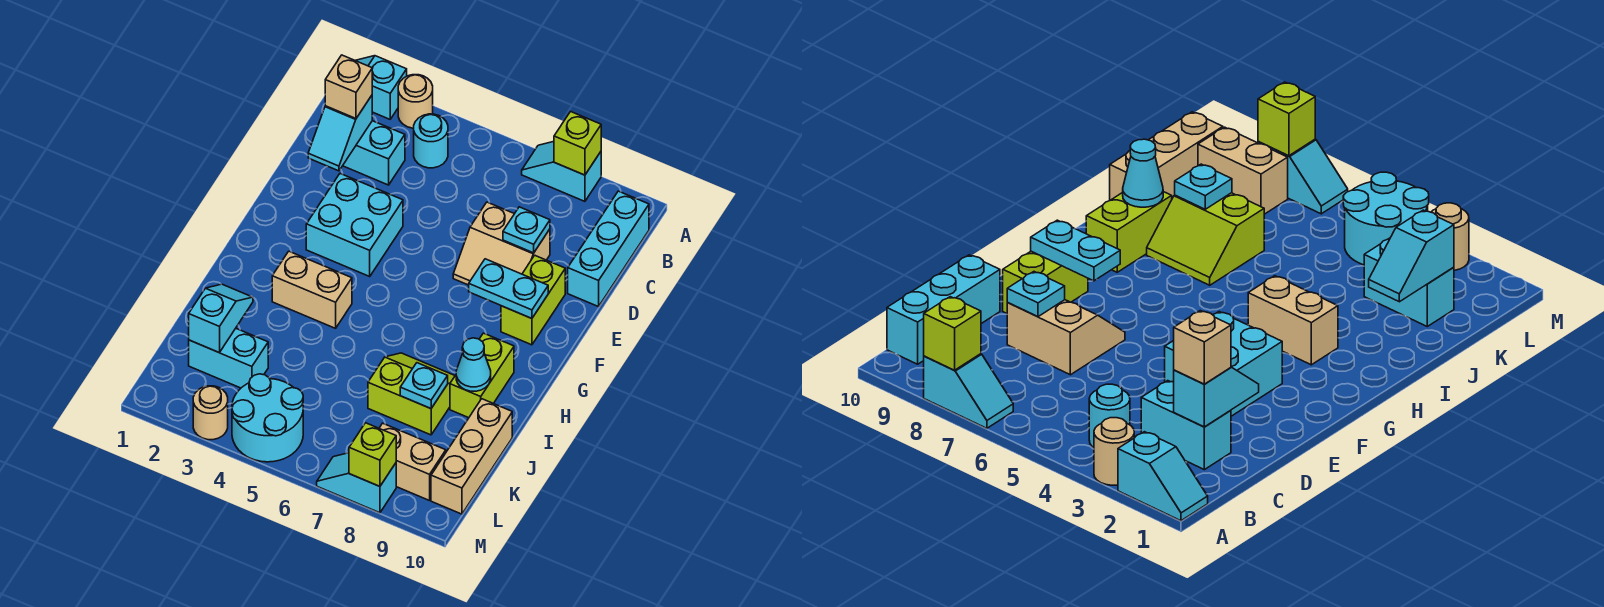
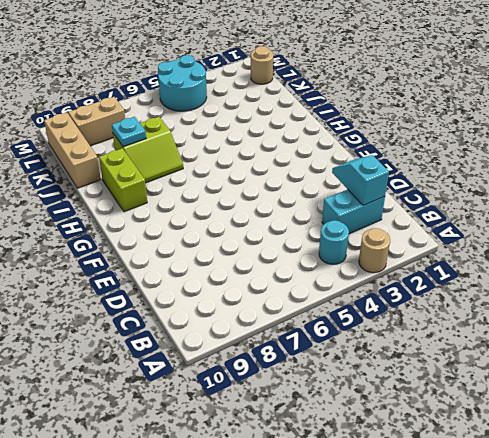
tan round brick L1 level 1 -> tan round brick M3 level 1
none -> cyan slope A1:A2 level 1 top 2
none -> cyan slope A7:A8 level 1 top 8
none -> cyan brick B10:D10 level 1

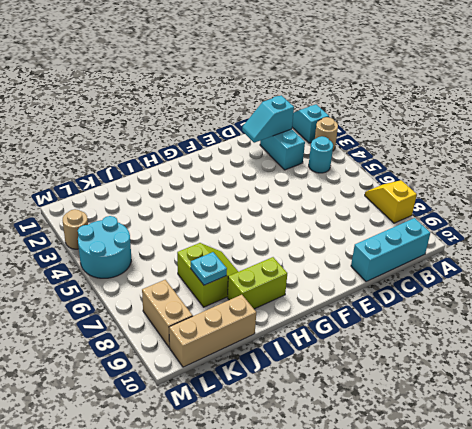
yellow slope A7:A8 level 1 top 8 -> cyan slope A7:A8 level 1 top 8
none -> tan slope D7:E8 level 1 top D
none -> cyan brick E3:F4 level 1
none -> lime brick E9:F9 level 1

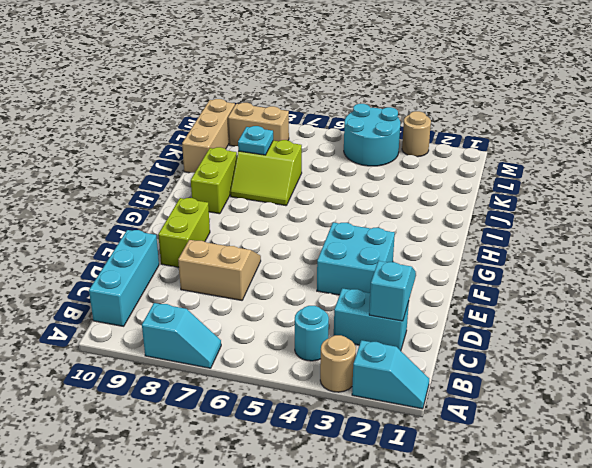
none -> tan brick H3:H4 level 1
none -> cyan brick K2:K3 level 1
none -> cyan slope M7:M8 level 1 top 8

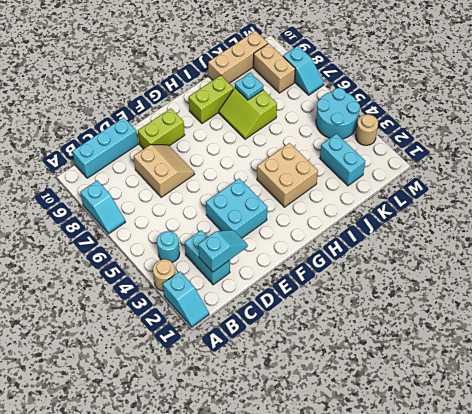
tan brick H3:I4 level 1 -> tan brick H3:H4 level 1
none -> lime brick A8 level 2
none -> cyan plate D8 level 2
none -> cyan plate F8:F9 level 2

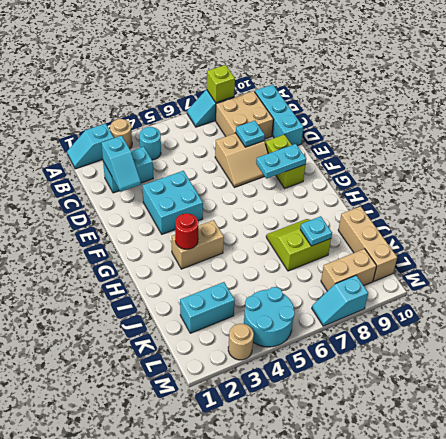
tan brick B8:C9 level 1 -> none
red round brick H3 level 2 -> none
none -> lime brick H9:I9 level 1
none -> cyan cone I9 level 2
none -> cyan slope J2:K2 level 2 top K

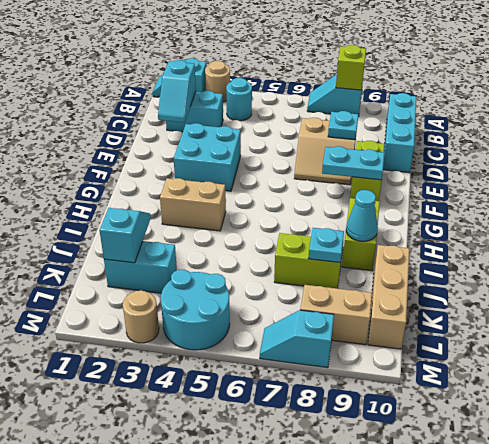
none -> lime brick M8 level 2
none -> tan brick C2 level 3

